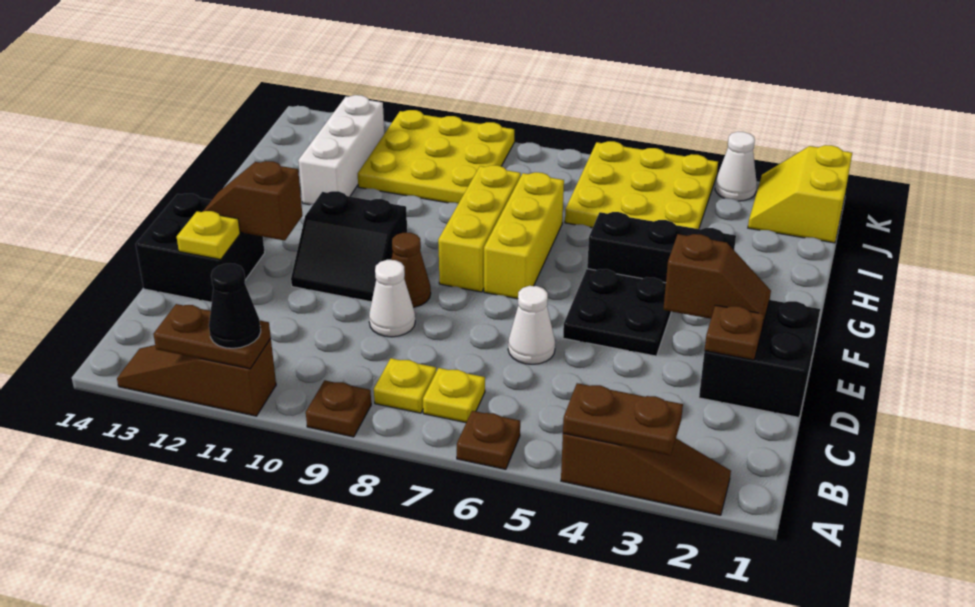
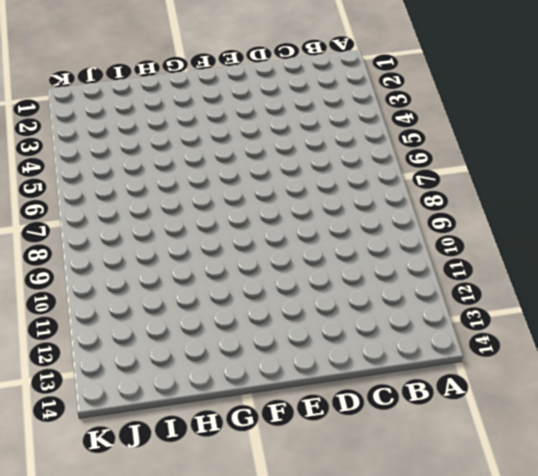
none -> brown slope A2:A4 level 1 top 4
none -> brown plate A6 level 1
none -> brown plate A9 level 1

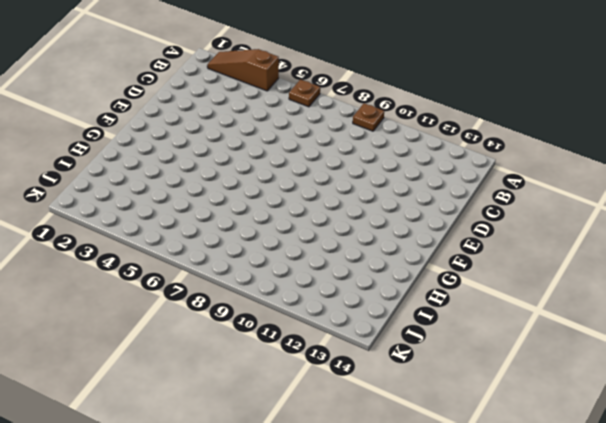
none -> brown slope A11:A13 level 1 top 11
none -> yellow plate B7 level 1
none -> yellow plate B8 level 1

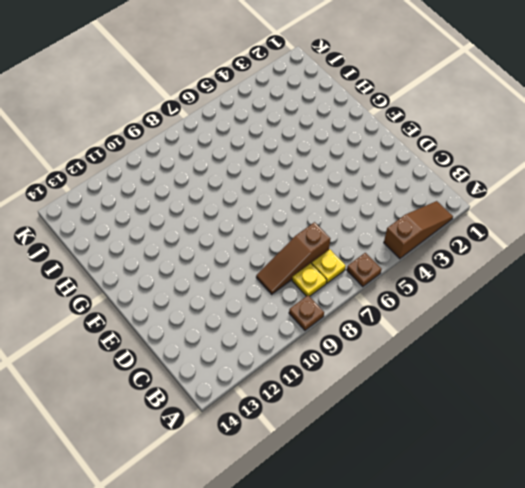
brown slope C7:C9 level 1 top 7 -> brown slope A11:A13 level 1 top 11
none -> black brick D1:E2 level 1
none -> white cone D6 level 1
none -> white cone D9 level 1

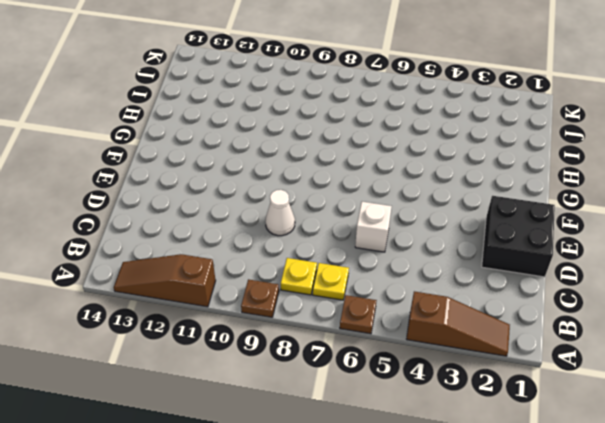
white brick D6 level 1 -> white cone D6 level 1
none -> black brick D13:E14 level 1
none -> black plate E4:F5 level 1
none -> brown cone E9 level 1

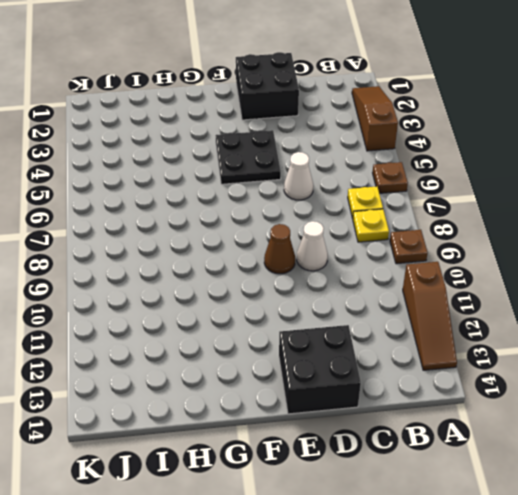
none -> black slope E10:F11 level 1 top F
none -> yellow brick F7:H7 level 1
none -> yellow brick F8:H8 level 1

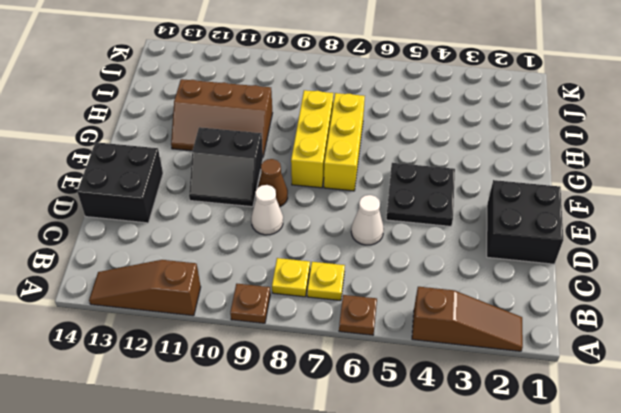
brown slope G10:H12 level 1 top H -> white brick H12:J12 level 1
none -> black brick G3:G5 level 1
none -> yellow plate I4:K6 level 1
none -> yellow plate I9:K11 level 1

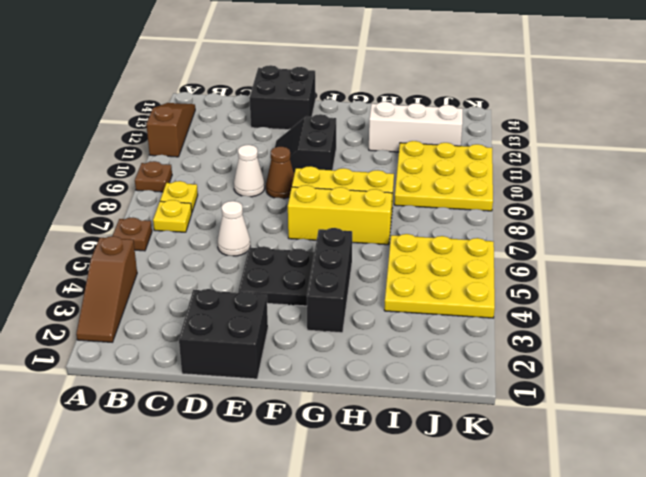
none -> yellow slope J1:K2 level 1 top 1
none -> white cone K3 level 1
none -> brown plate A3:A4 level 2

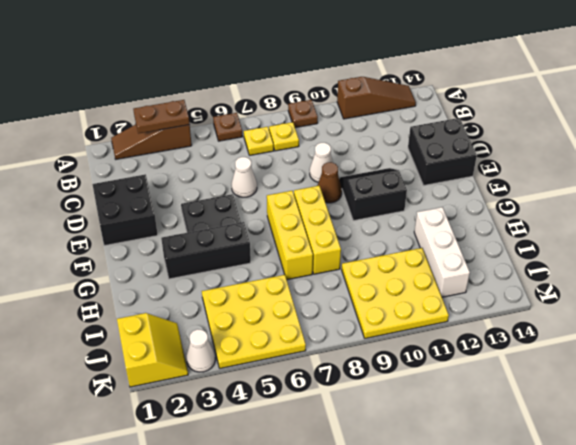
none -> brown plate A11:A12 level 2
none -> brown plate D2 level 2
none -> yellow plate D13 level 2

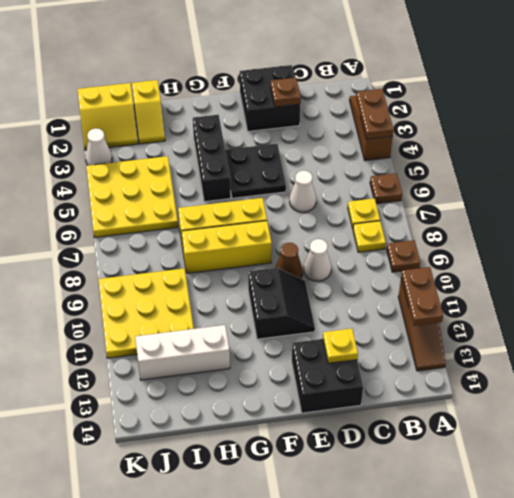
yellow slope I1:I2 level 1 top 1 -> none
none -> brown slope E2:E3 level 2 top 3
none -> brown slope E12:E13 level 2 top 12
none -> black cone A11 level 3

